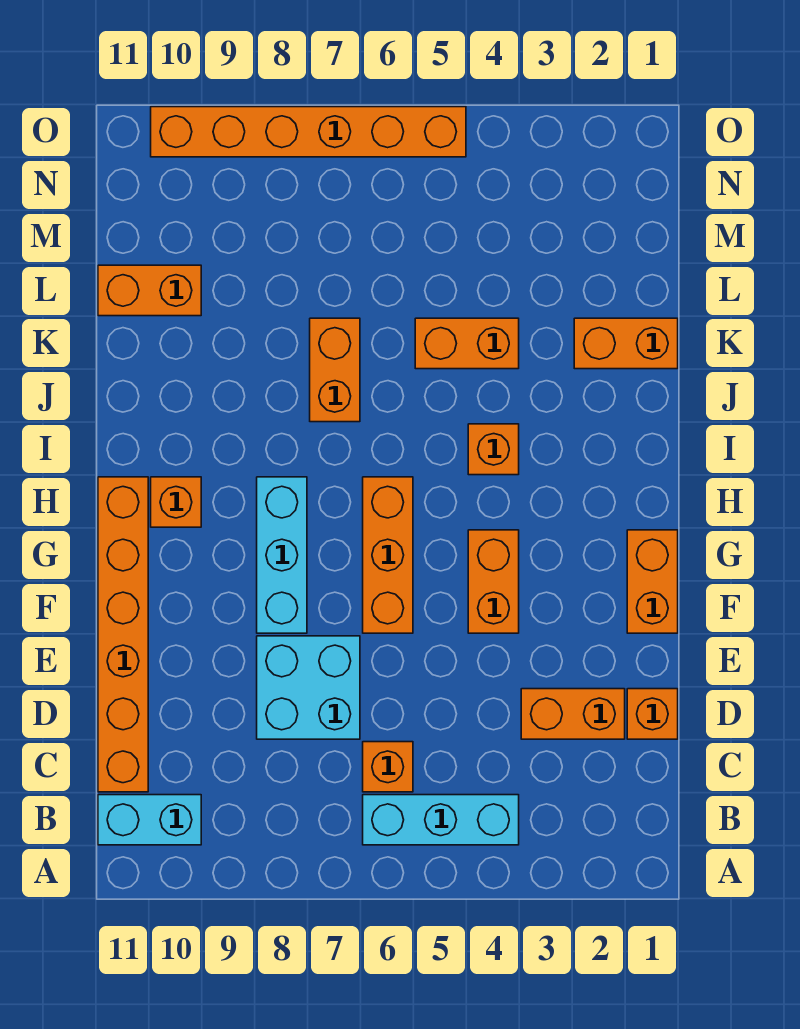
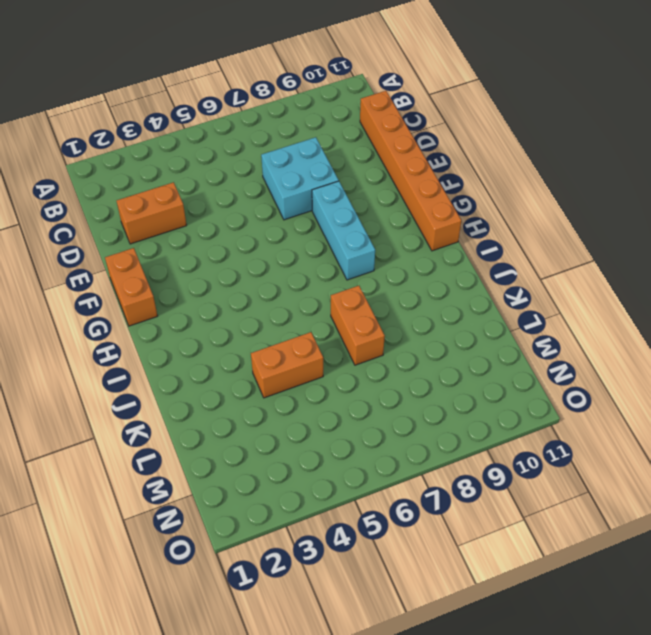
none -> cyan brick B4:B6 level 1
none -> cyan brick B10:B11 level 1
none -> orange brick C6 level 1

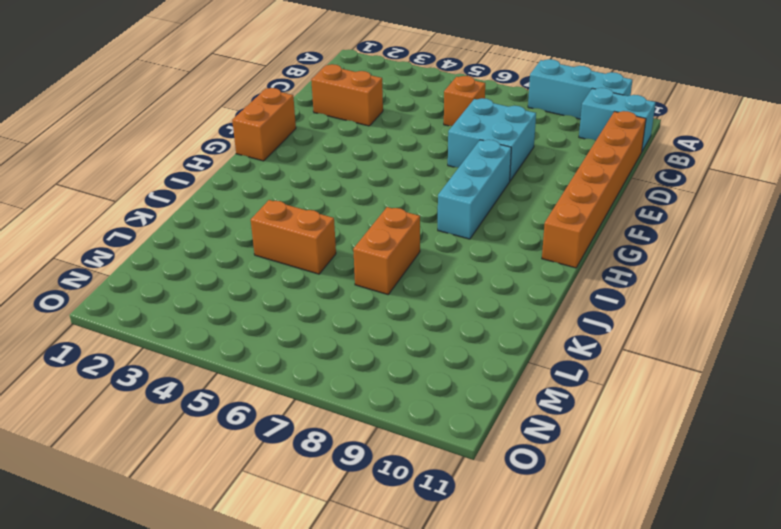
cyan brick A8:A10 level 1 -> cyan brick B4:B6 level 1
none -> orange brick D1 level 1
none -> orange brick F4:G4 level 1
none -> orange brick F6:H6 level 1

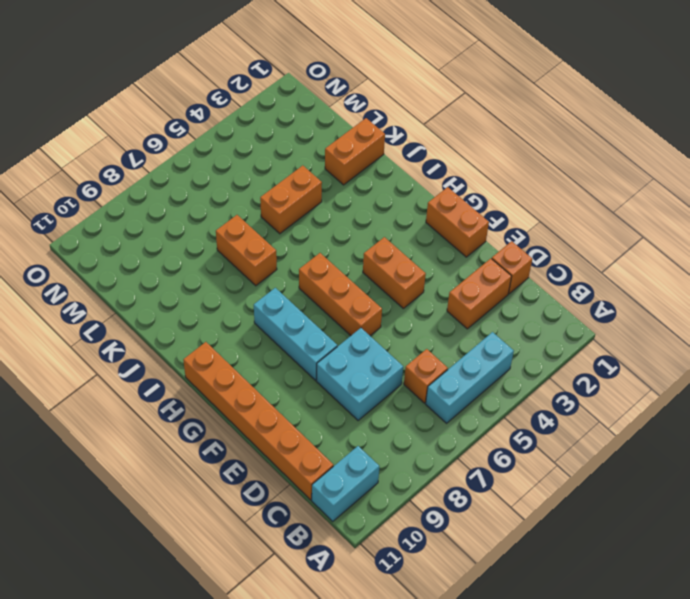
none -> orange brick H10 level 1
none -> orange brick I4 level 1
none -> orange brick L10:L11 level 1

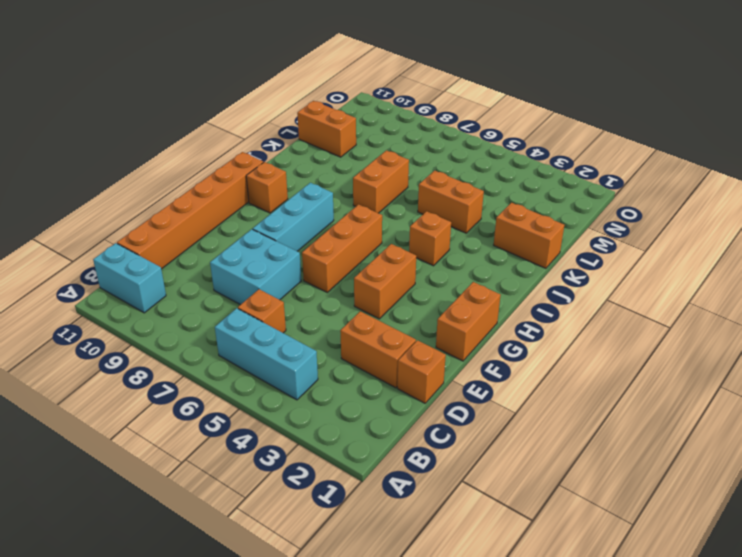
none -> orange brick O5:O10 level 1

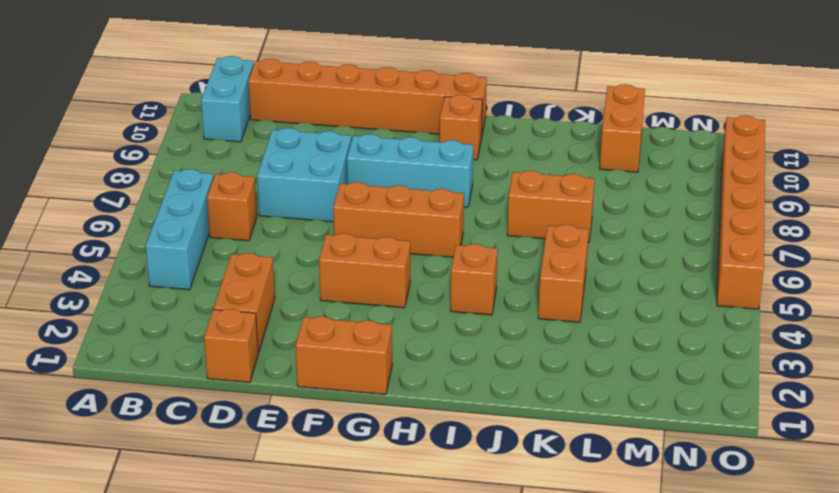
none -> orange brick K1:K2 level 1

